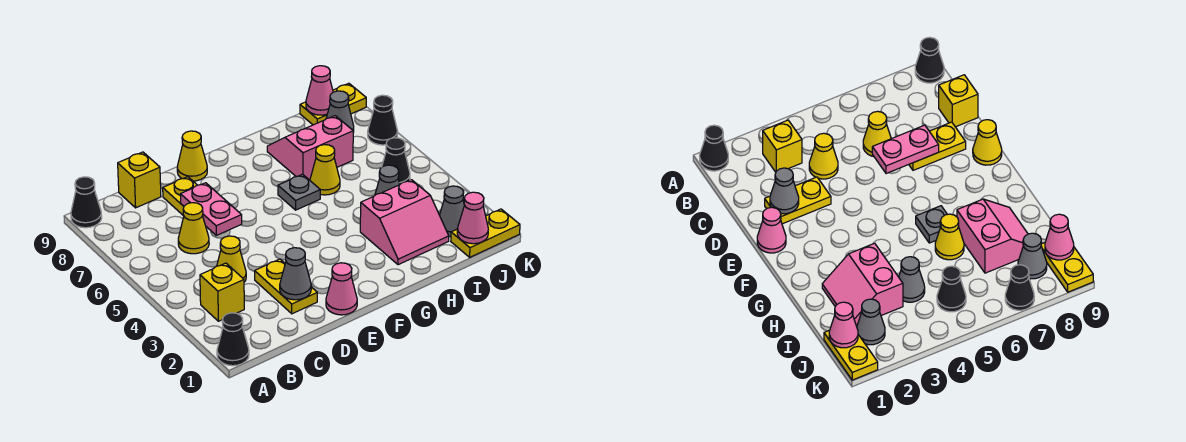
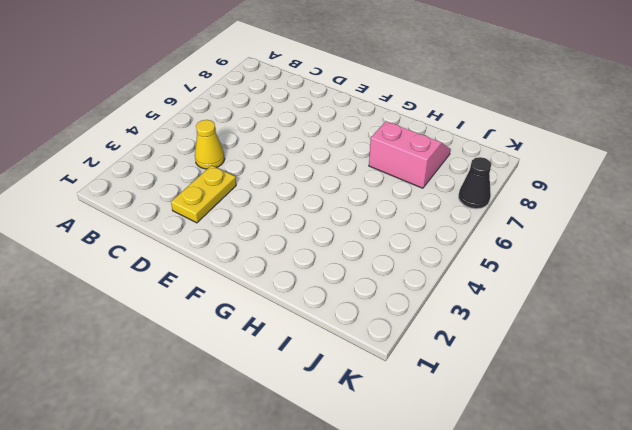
none -> black cone A1 level 1
none -> black cone A9 level 1
none -> yellow brick B3 level 1

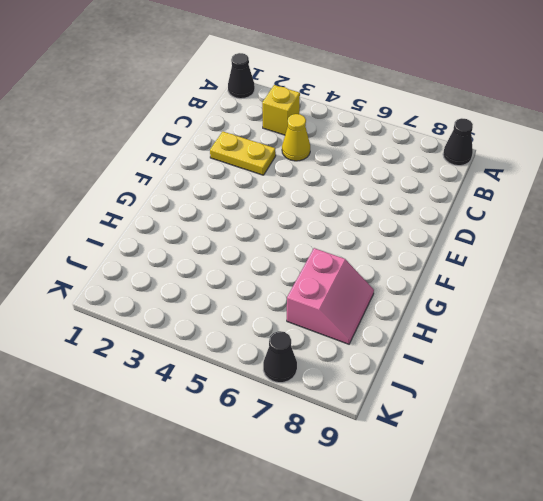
none -> yellow cone C6 level 1
none -> yellow brick C9 level 1
none -> yellow plate D7:D8 level 1

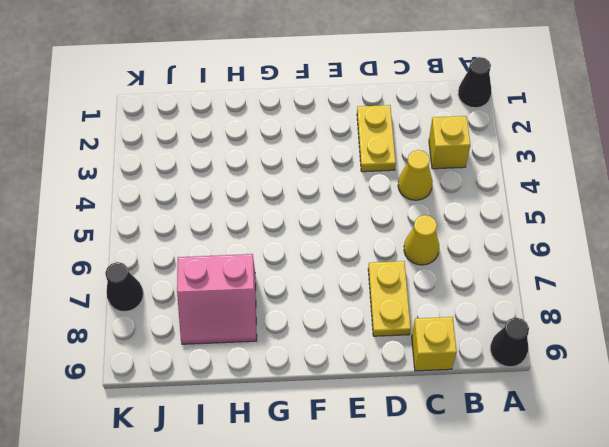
none -> pink cone E1 level 1
none -> yellow cone E9 level 1
none -> grey plate G6 level 1

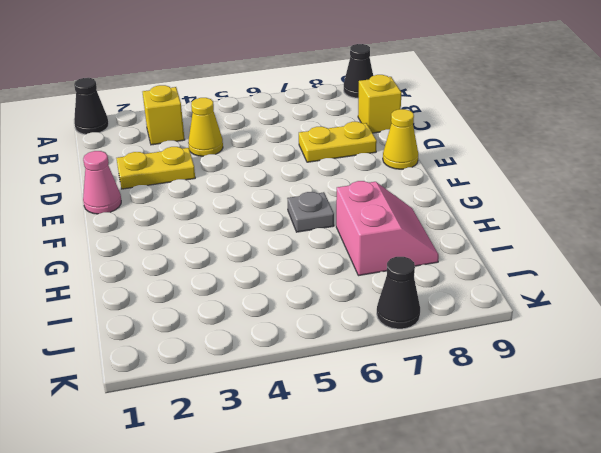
none -> yellow cone C6 level 1
none -> pink slope H2:I3 level 1 top 3
none -> yellow cone H6 level 1

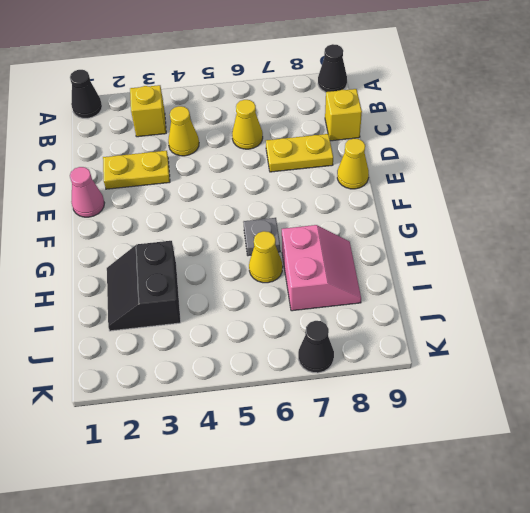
black slope H2:I3 level 1 top 3 -> pink slope H2:I3 level 1 top 3
none -> grey cone I4 level 1
none -> yellow plate J1:K1 level 1
none -> grey cone J2 level 1

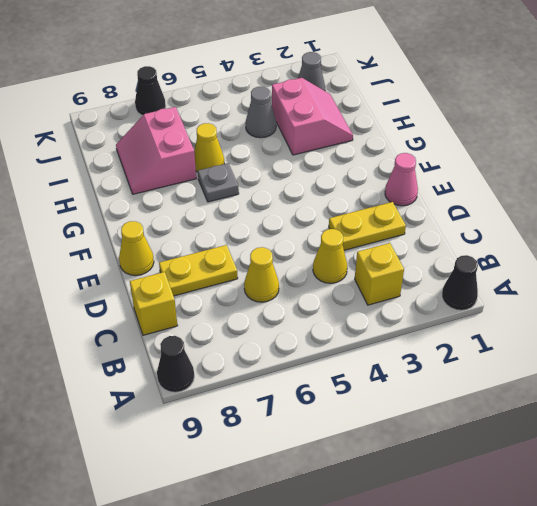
none -> yellow plate J1:K1 level 1
none -> black cone J5 level 1
none -> grey cone J8 level 1

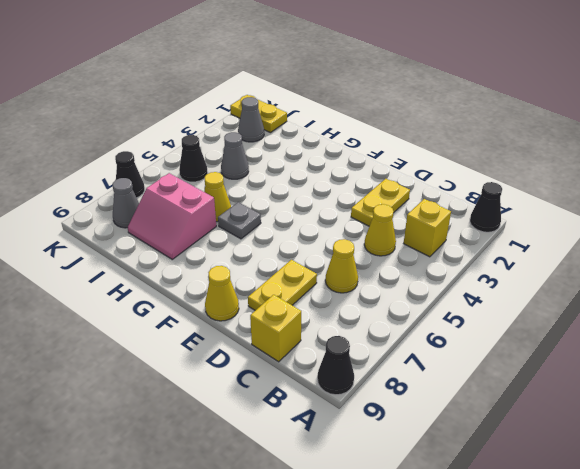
none -> pink cone E1 level 1
none -> pink slope H2:I3 level 1 top 3
none -> yellow plate J9:K9 level 1

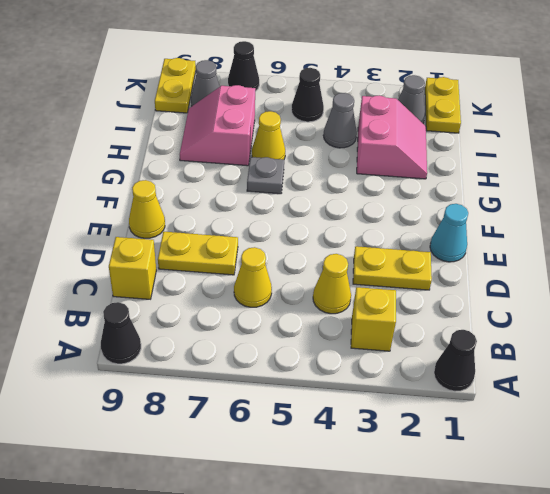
cyan cone E1 level 1 -> pink cone E1 level 1
none -> grey cone D2 level 2
none -> pink plate D6:D7 level 2
none -> pink cone J1 level 2

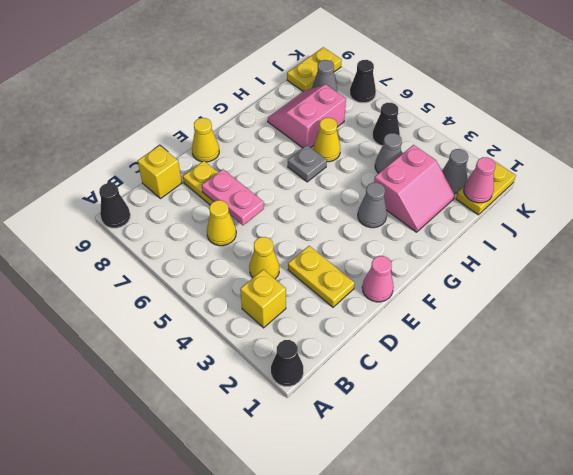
grey cone G3 level 1 -> grey cone D2 level 2
none -> pink cone J9 level 2

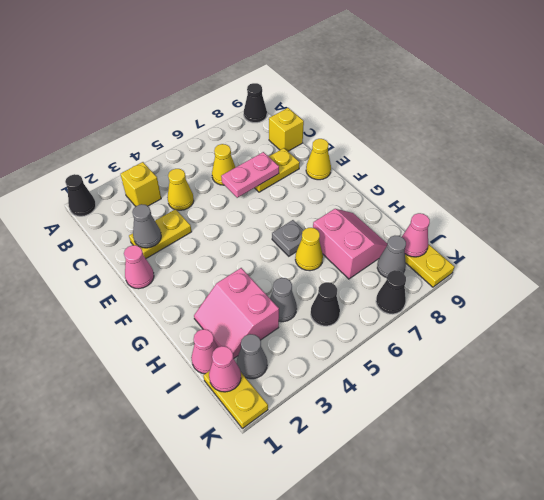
pink cone I1 level 1 -> none

